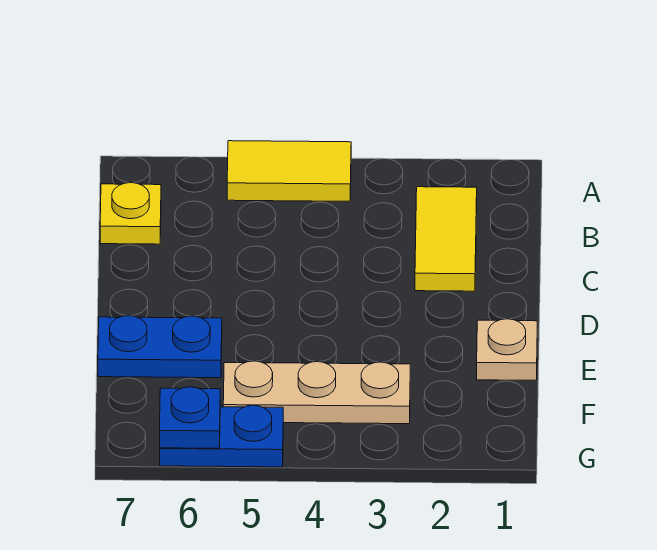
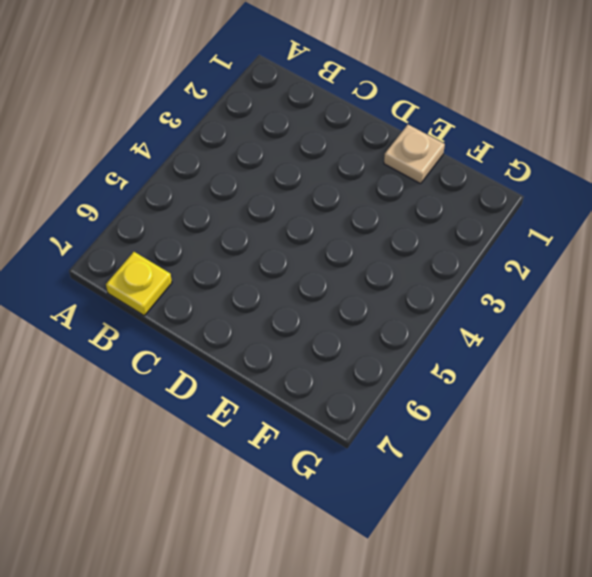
none -> yellow tile A4:A5 level 1
none -> yellow tile B2:C2 level 1

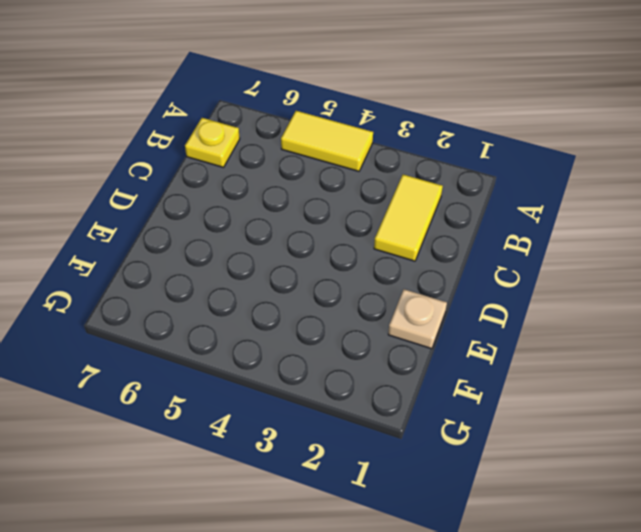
none -> blue plate E6:E7 level 1
none -> tan plate F3:F5 level 1

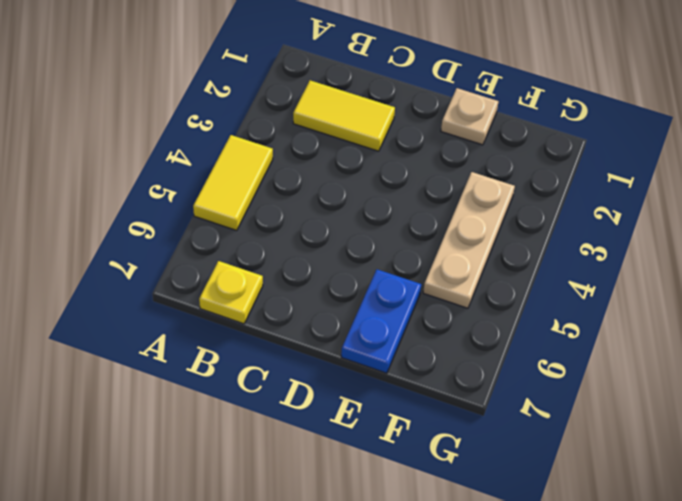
none -> blue plate G5:G6 level 1
none -> blue plate G6 level 2

